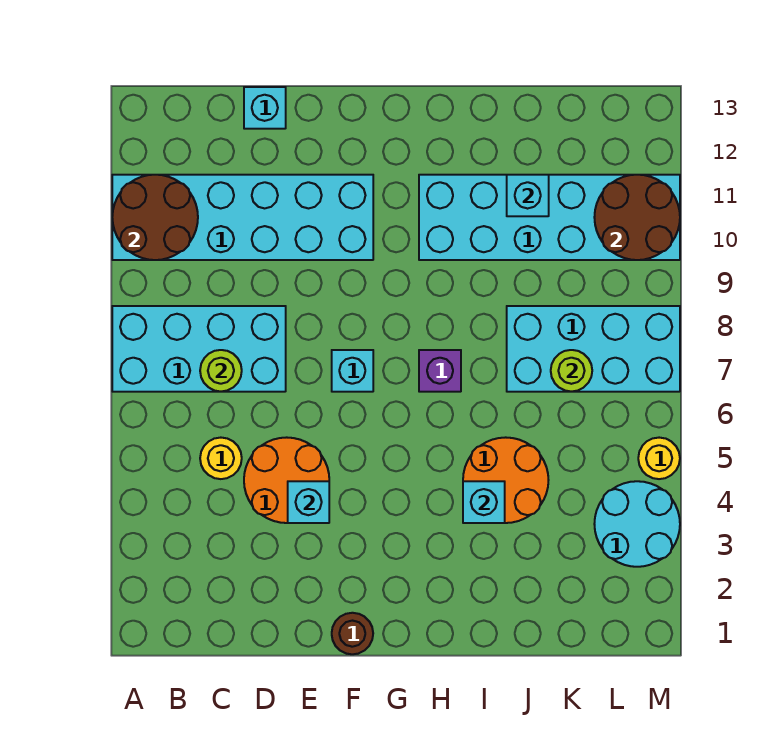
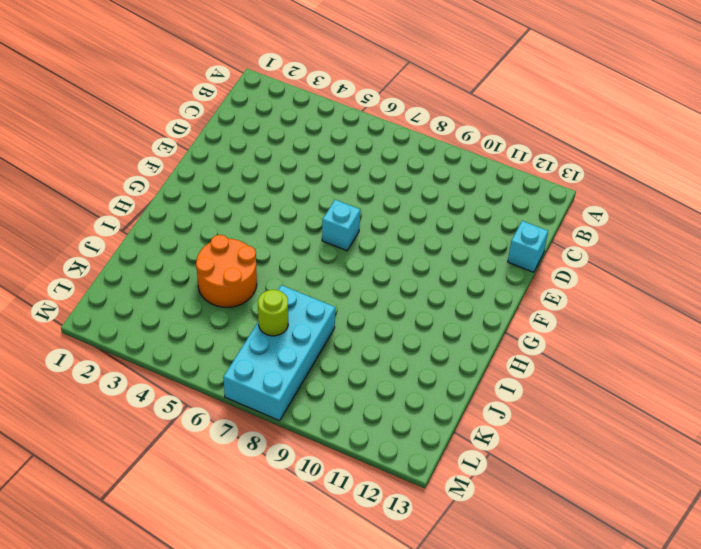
none -> cyan brick A7:D8 level 1
none -> cyan brick A10:F11 level 1
none -> yellow round brick C5 level 1

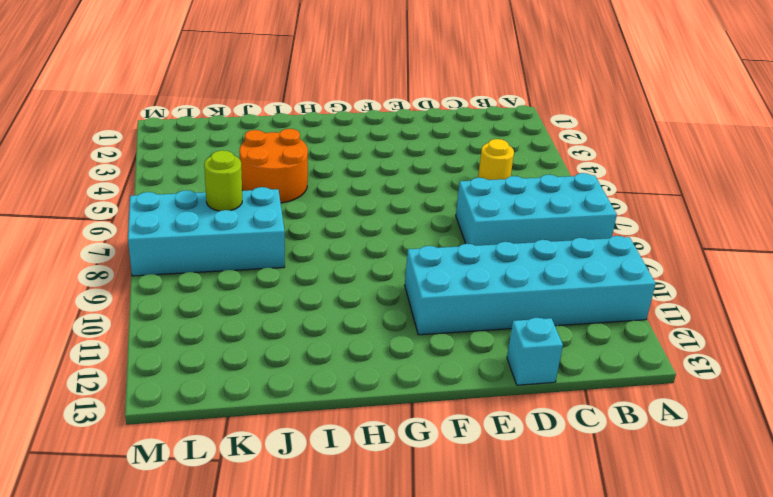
none -> orange round brick D4:E5 level 1
none -> brown round brick F1 level 1
none -> cyan brick F7 level 1

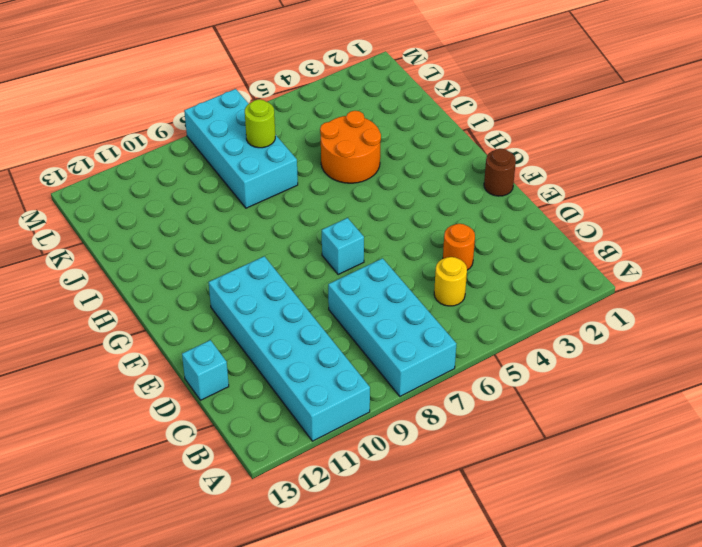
orange round brick D4 level 1 -> orange round brick D4:E5 level 1
none -> purple brick H7 level 1
none -> cyan brick H10:M11 level 1
none -> cyan round brick L3:M4 level 1

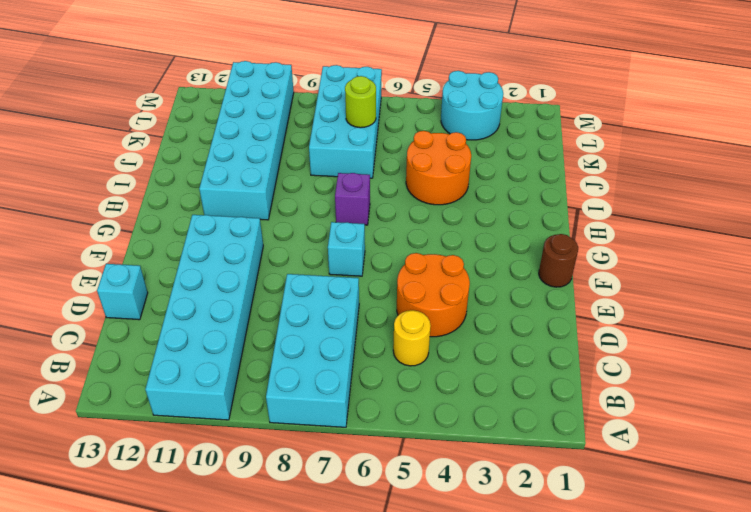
none -> yellow round brick M5 level 1
none -> brown round brick A10:B11 level 2
none -> lime round brick C7 level 2

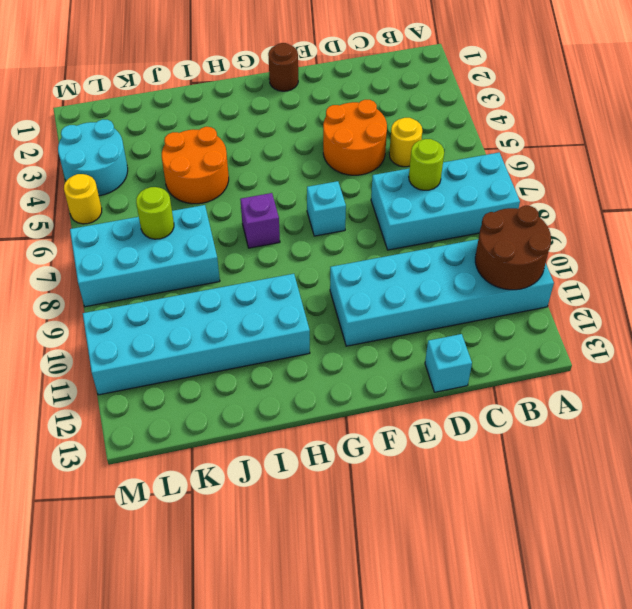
none -> cyan brick E4 level 2
none -> cyan brick I4 level 2
none -> cyan brick J11 level 2

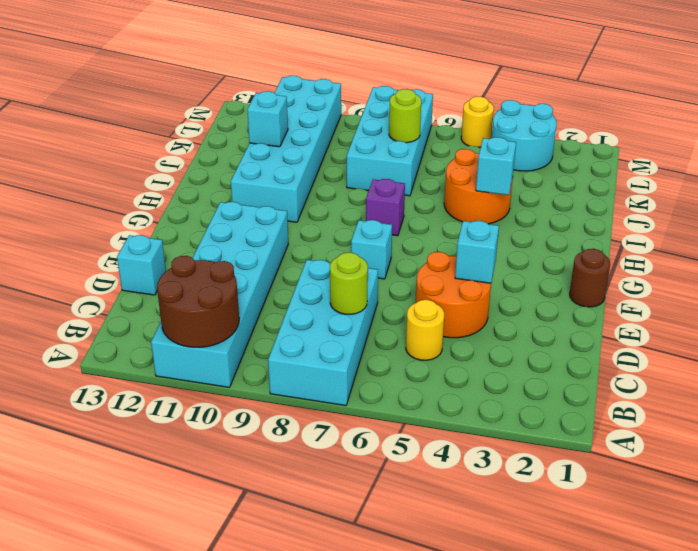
none -> brown round brick L10:M11 level 2

